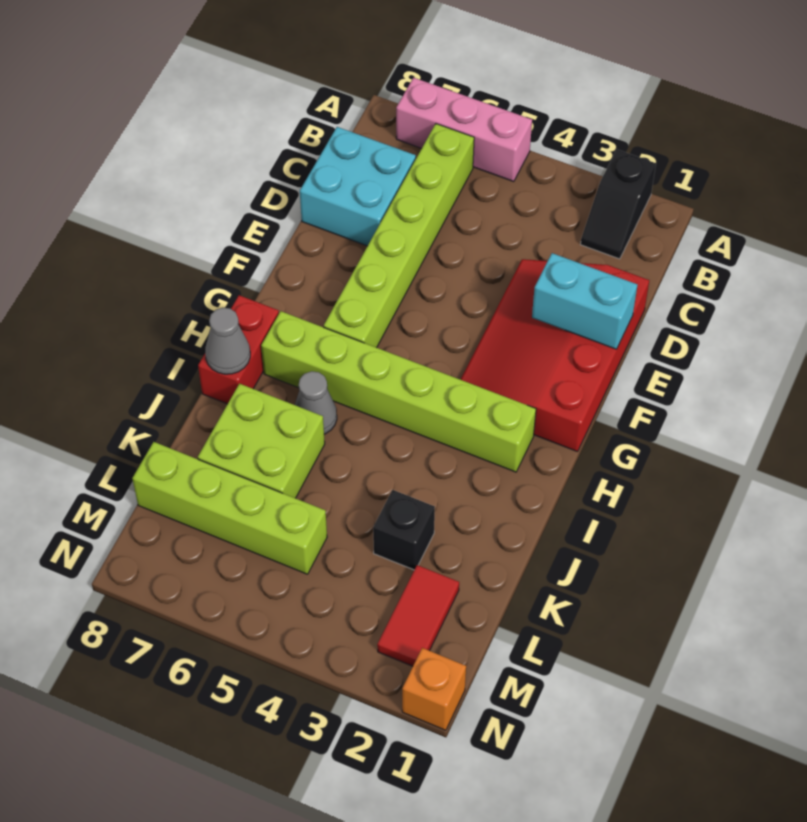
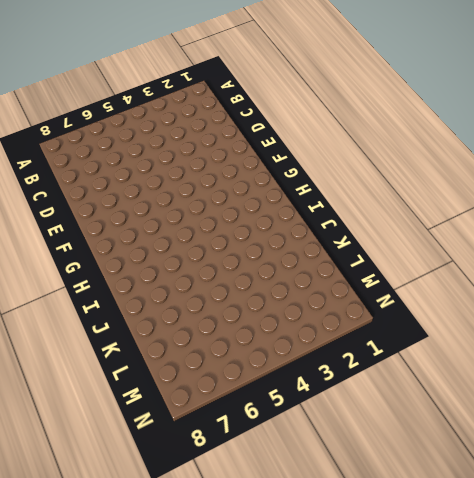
none -> black slope A2:B2 level 1 top A
none -> pink brick A5:A7 level 1
none -> lime brick B6:G6 level 1

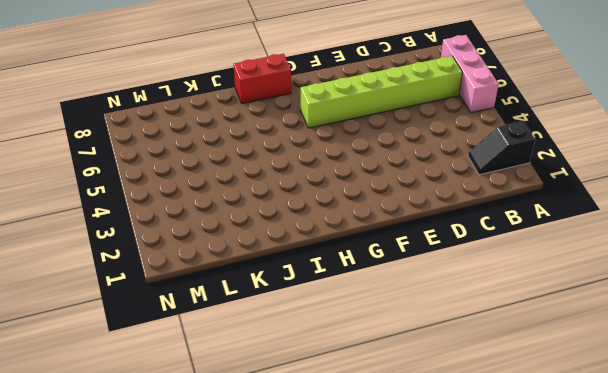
none -> cyan brick C7:D8 level 1
none -> red slope D1:G3 level 1 top 1
none -> lime brick H2:H7 level 1

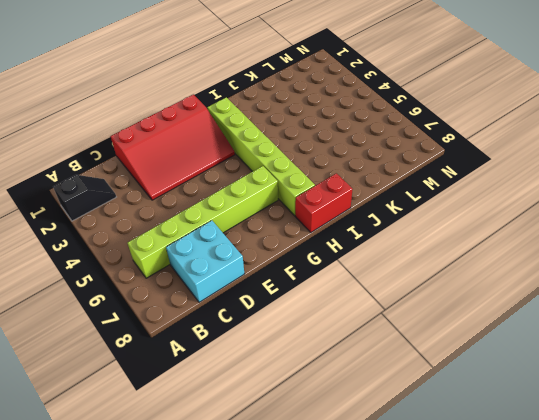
none -> pink brick A5:A7 level 1
none -> grey cone I6 level 1
none -> lime brick J6:K7 level 1

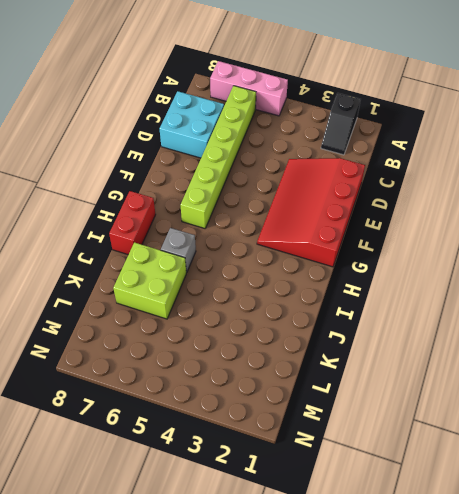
grey brick I6 level 1 -> grey cone I6 level 1
none -> lime brick H2:H7 level 1
none -> black brick K3 level 1
none -> red tile L2:M2 level 1

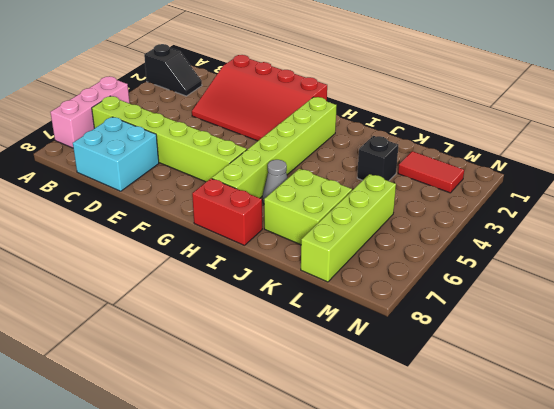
none -> orange brick N1 level 1
none -> cyan brick E1:E2 level 2
none -> grey cone I8 level 2

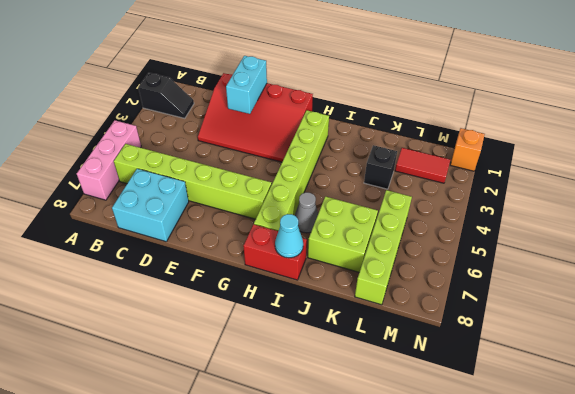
cyan cone I8 level 2 -> grey cone I8 level 2

